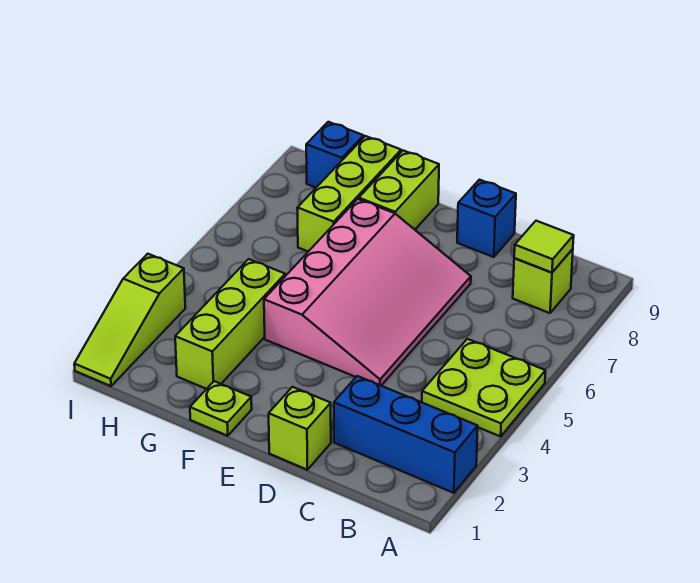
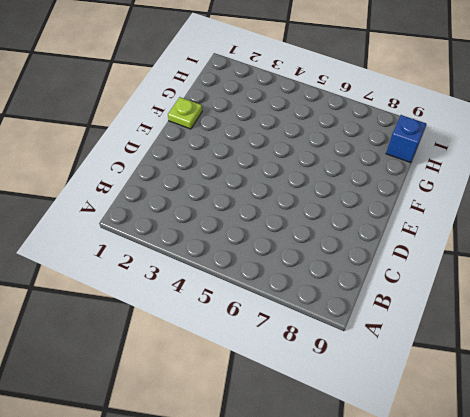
none -> blue brick A2:C2 level 1
none -> lime plate A4:B5 level 1
none -> lime brick B8 level 1

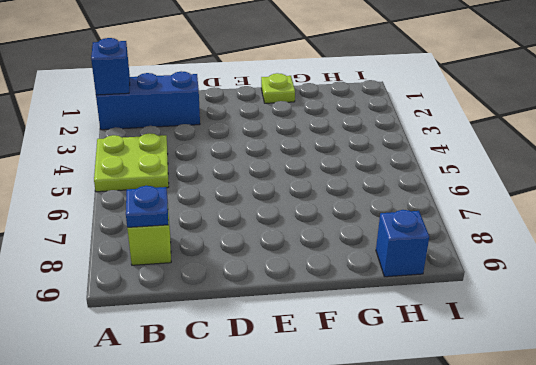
blue brick A2 level 2 -> blue brick D9 level 1
blue plate B8 level 2 -> lime tile B8 level 2
none -> lime brick D1 level 1
none -> pink slope D4:F7 level 1 top F
none -> lime brick F8:F9 level 1

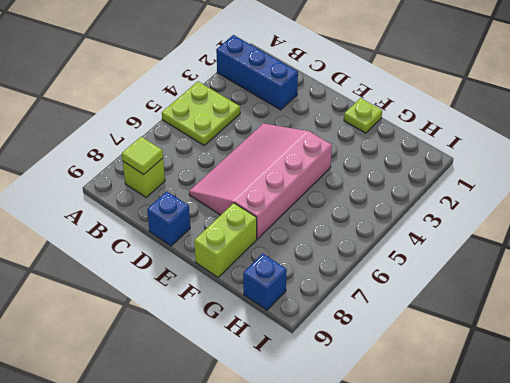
none -> lime brick D1 level 1
none -> lime brick G2:G4 level 1
none -> lime brick G7:G9 level 1

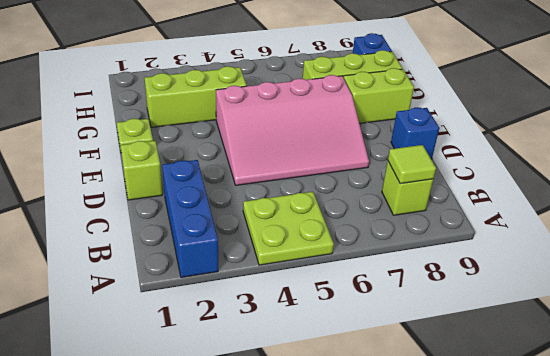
none -> lime slope I1:I3 level 1 top 3

